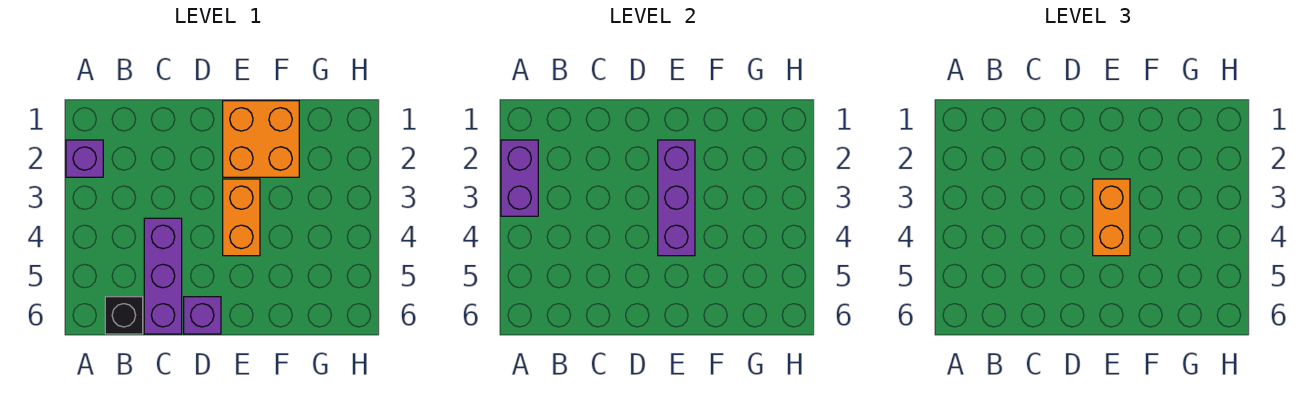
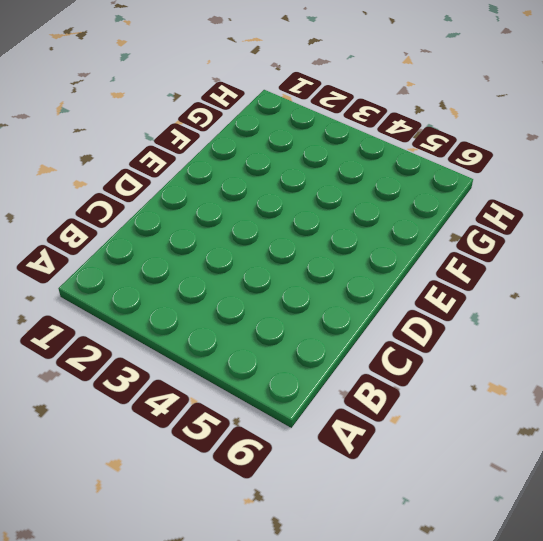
none -> purple brick A2 level 1
none -> black brick B6 level 1

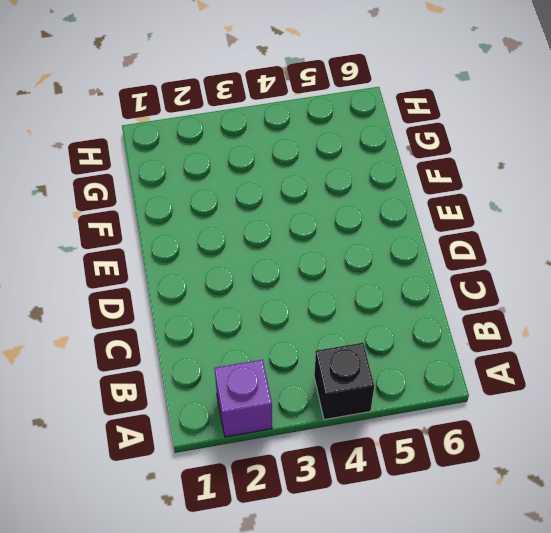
black brick A4 level 1 -> black brick B6 level 1
none -> purple brick C4:C6 level 1
none -> purple brick D6 level 1

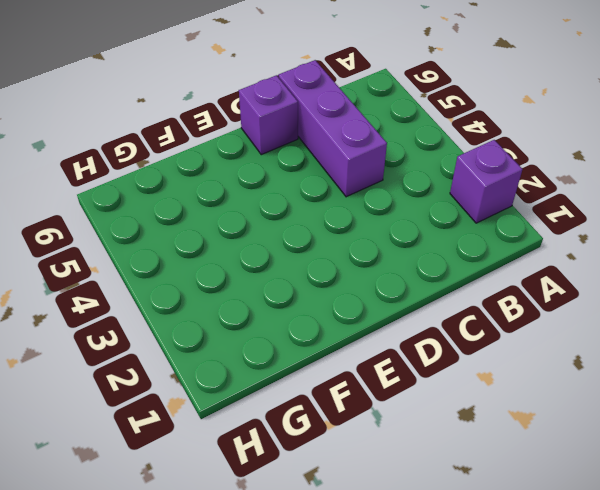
none -> black brick B6 level 1
none -> orange brick E1:F2 level 1

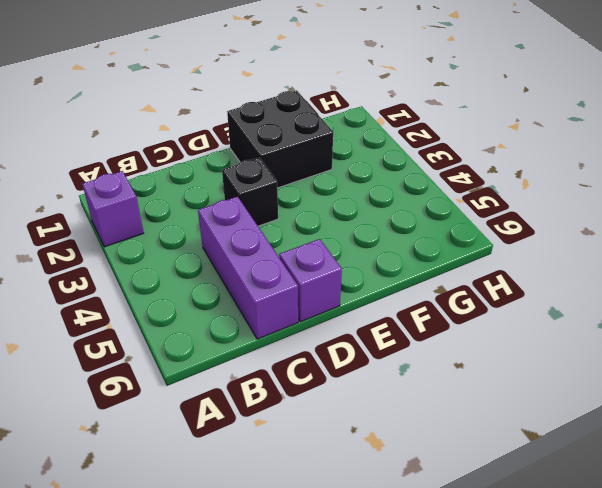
black brick D3 level 1 -> black brick B6 level 1
black brick E1:F2 level 1 -> orange brick E1:F2 level 1
none -> orange brick E3:E4 level 1
none -> purple brick A2:A3 level 2

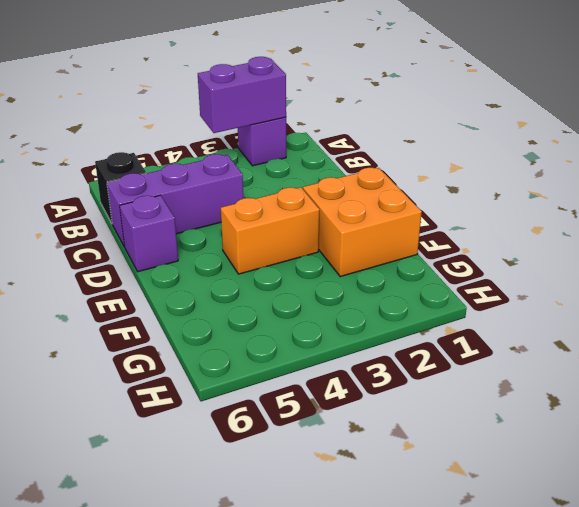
none -> purple brick E2:E4 level 2
none -> orange brick E3:E4 level 3

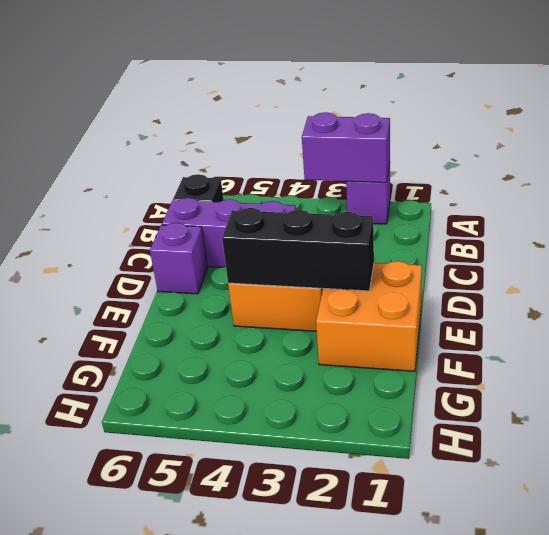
black brick E2:E4 level 2 -> purple brick E2:E4 level 2
none -> orange brick E3:E4 level 3

